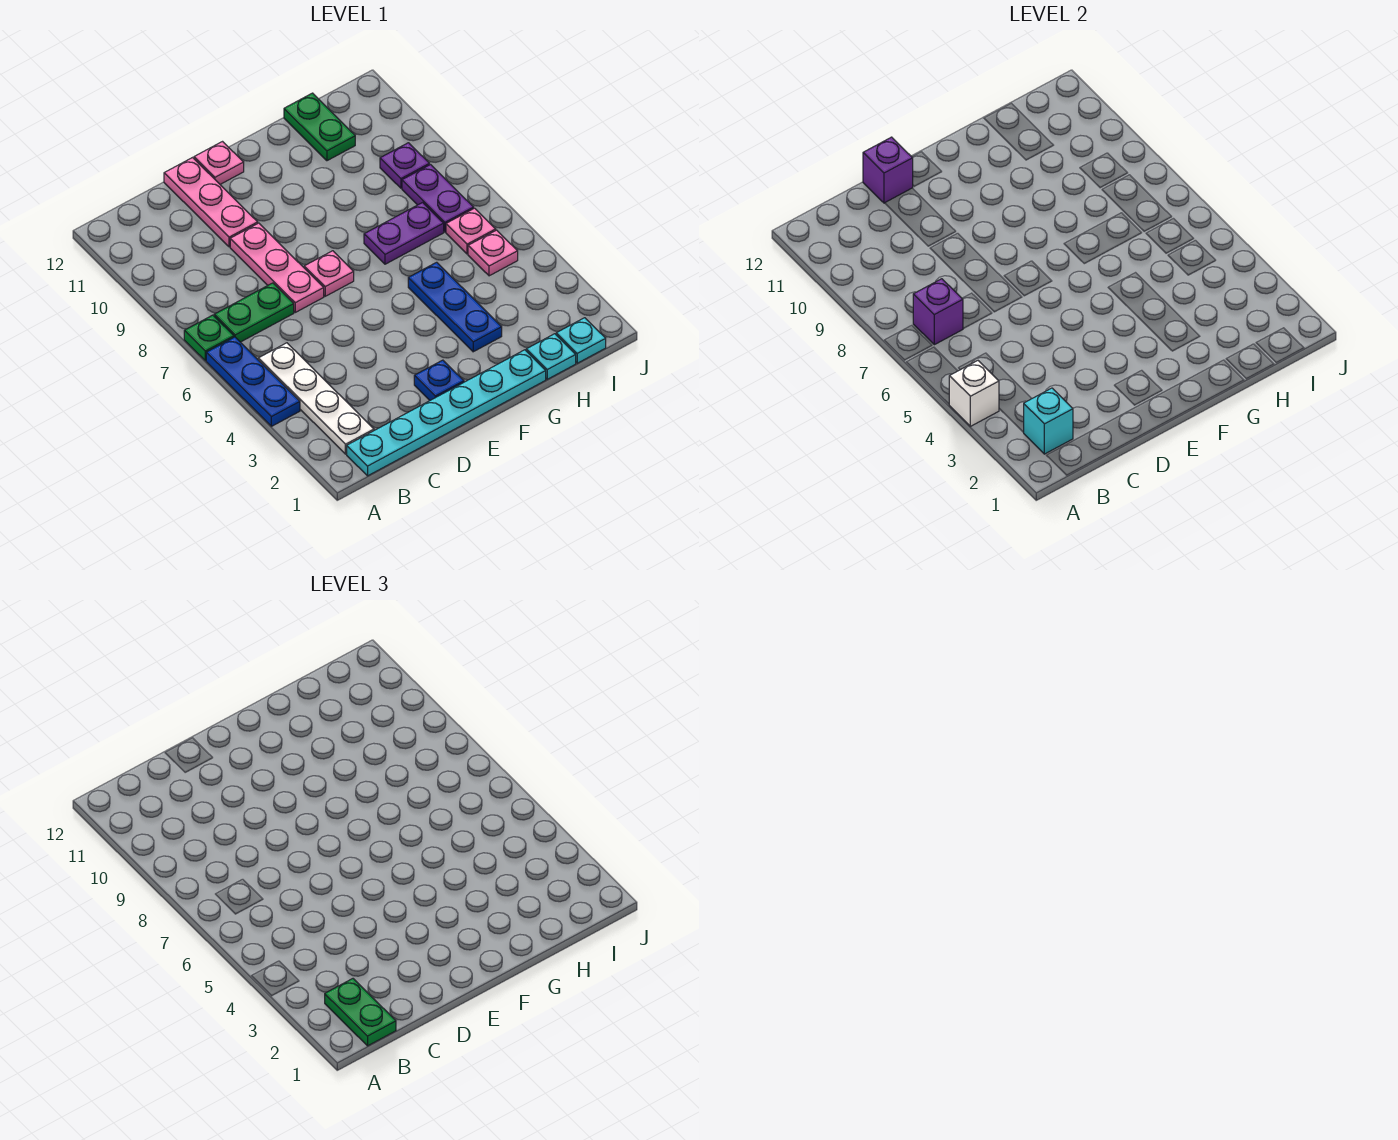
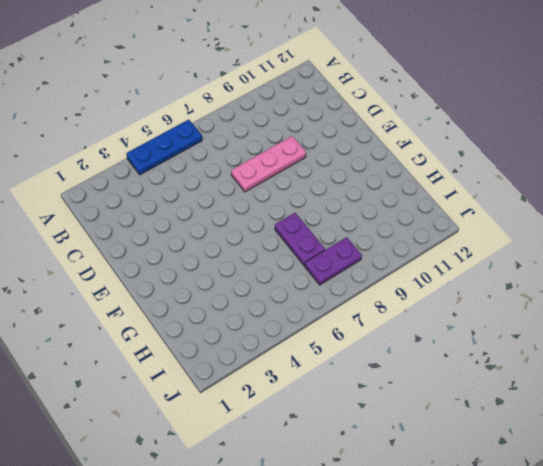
none -> green plate A7 level 1
none -> cyan plate B1:G1 level 1
none -> white plate B2:B5 level 1

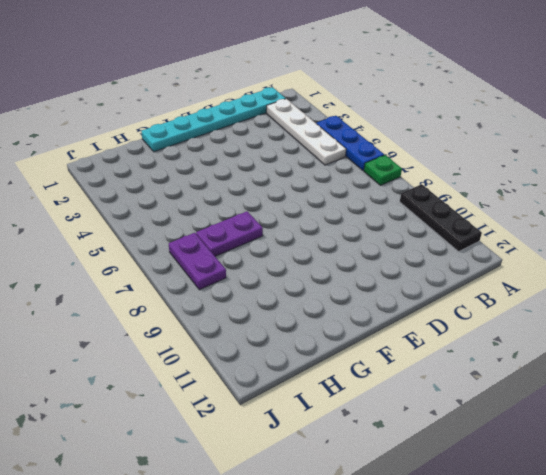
black plate A9:A11 level 1 -> none
none -> green plate B7:C7 level 1
none -> pink plate D7:D9 level 1
none -> pink plate D10:D12 level 1

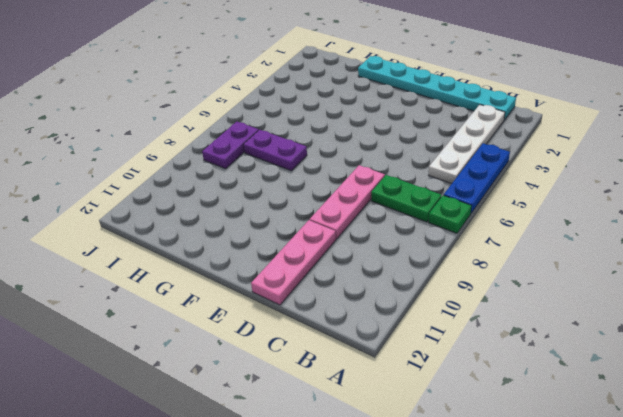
none -> blue plate E2 level 1
none -> pink plate E7 level 1
none -> pink plate E12 level 1

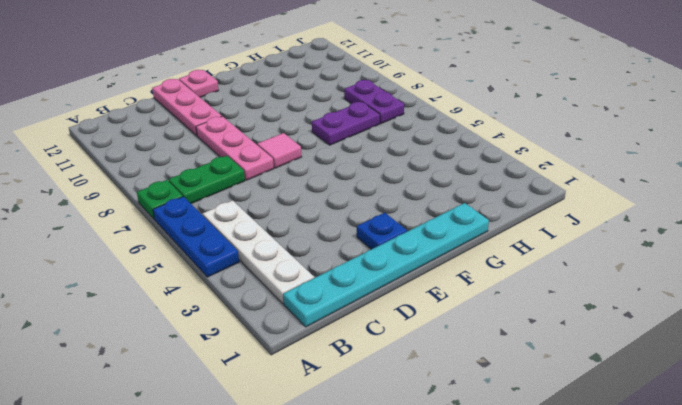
pink tile E7 level 1 -> pink plate E7 level 1
none -> blue plate G3:G5 level 1
none -> cyan plate H1 level 1
none -> green plate H11:H12 level 1

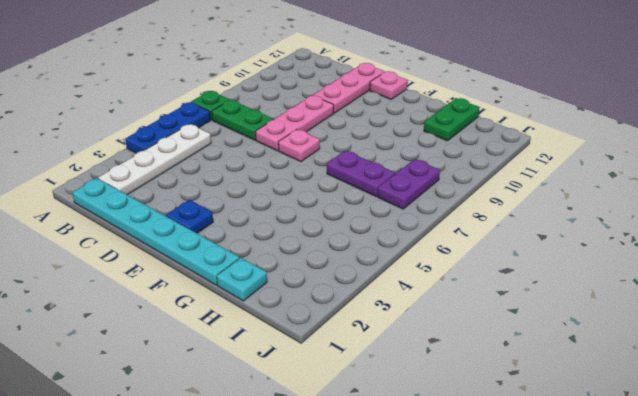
none -> blue plate G3:G5 level 1
none -> cyan plate I1 level 1
none -> pink plate I5 level 1

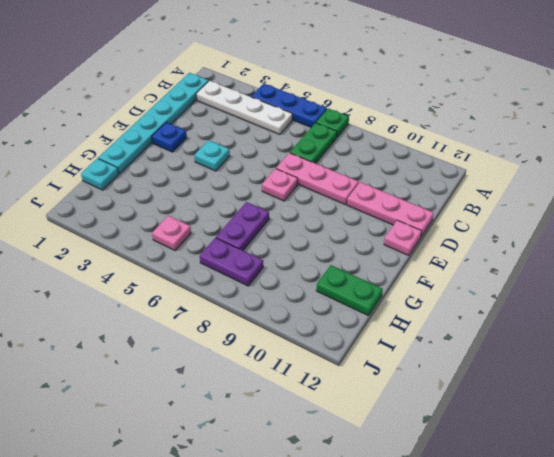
cyan plate E4 level 1 -> cyan plate I1 level 1
none -> blue plate G3:G5 level 1
none -> pink plate I6 level 1
none -> purple plate I9 level 1

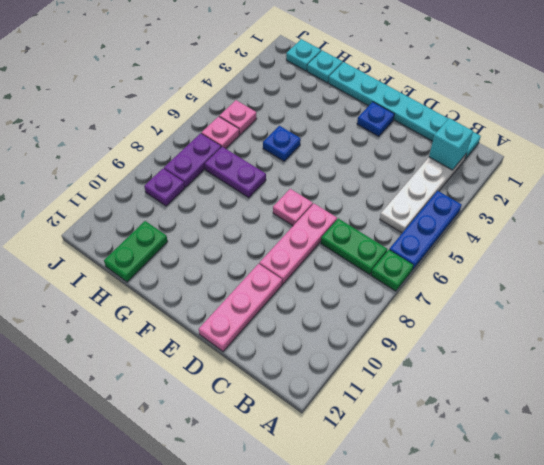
blue plate G5 level 1 -> blue plate G3:G5 level 1
none -> pink plate E12 level 1
none -> white brick A4 level 2
none -> purple brick B7 level 2

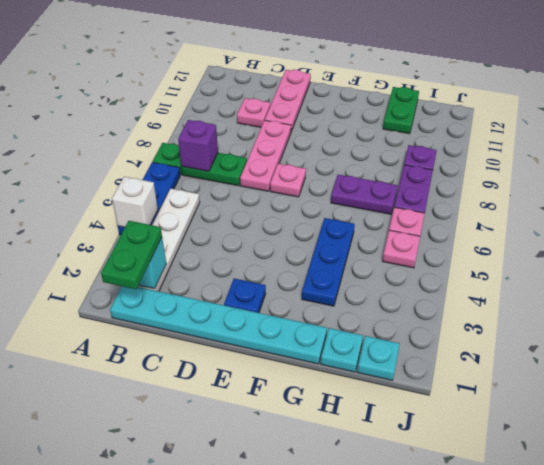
pink plate C10 level 1 -> pink plate E12 level 1
none -> purple brick D12 level 2

